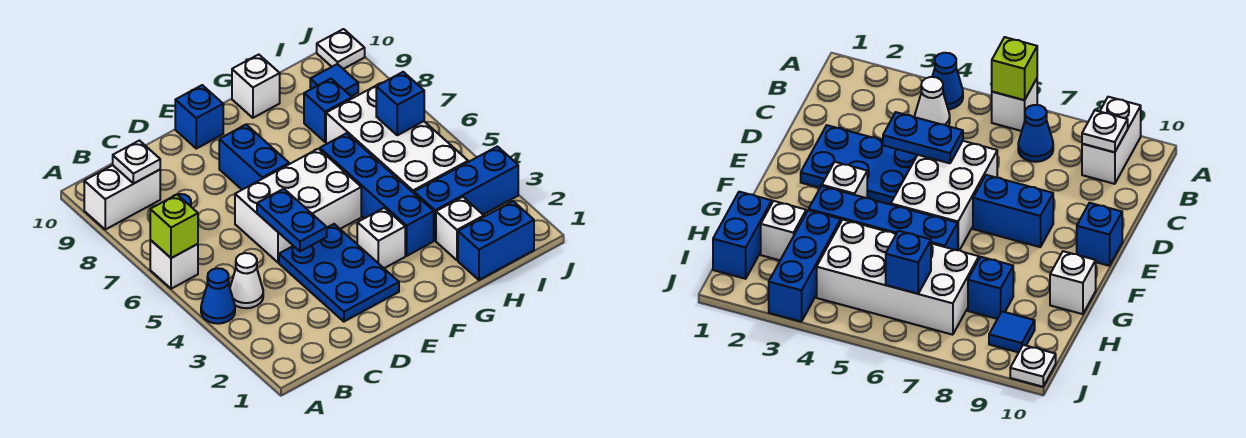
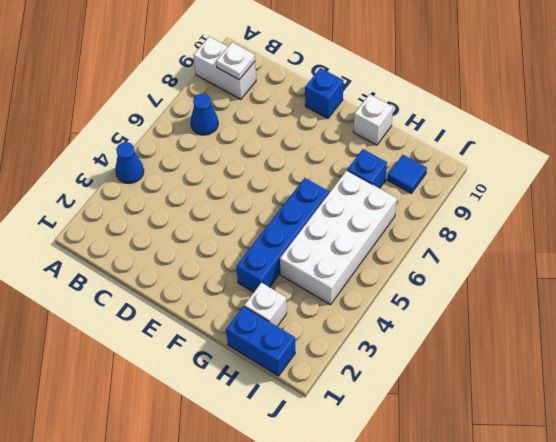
none -> white brick A6 level 1
none -> white cone B4 level 1
none -> blue plate D2:E4 level 1

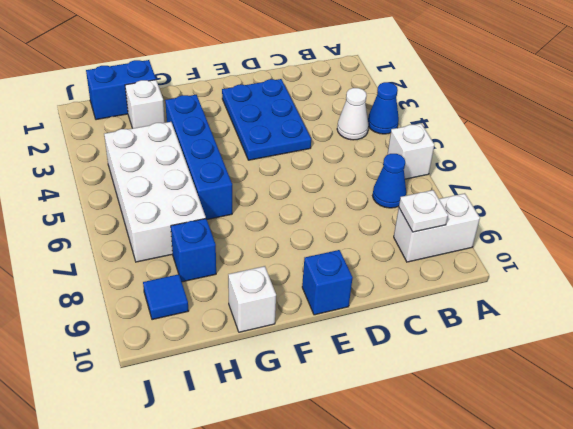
none -> white brick D5:F6 level 1
none -> blue brick E7:E8 level 1
none -> white brick F3 level 1

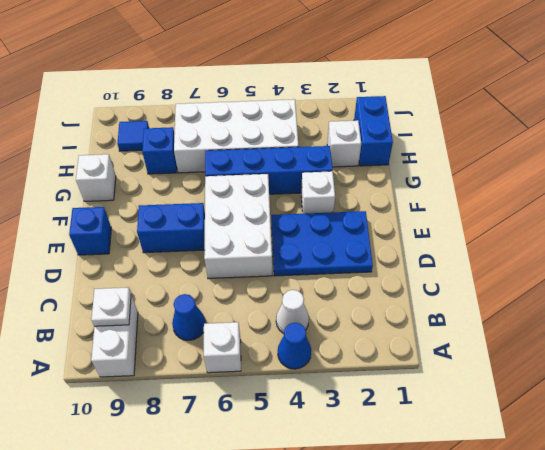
none -> blue brick H3:J3 level 1
none -> white plate J10 level 1
none -> lime brick A6 level 2

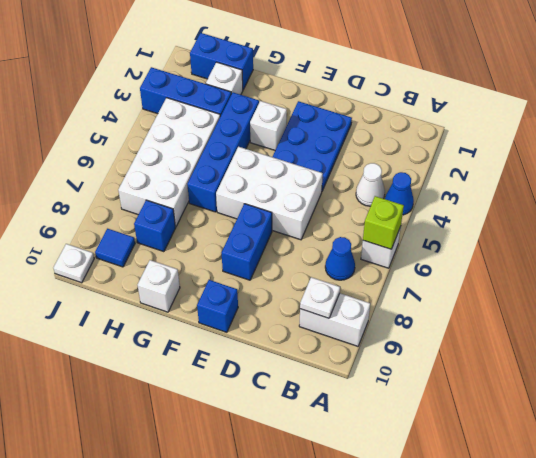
none -> blue plate D4:D5 level 2
none -> blue brick I6 level 2

